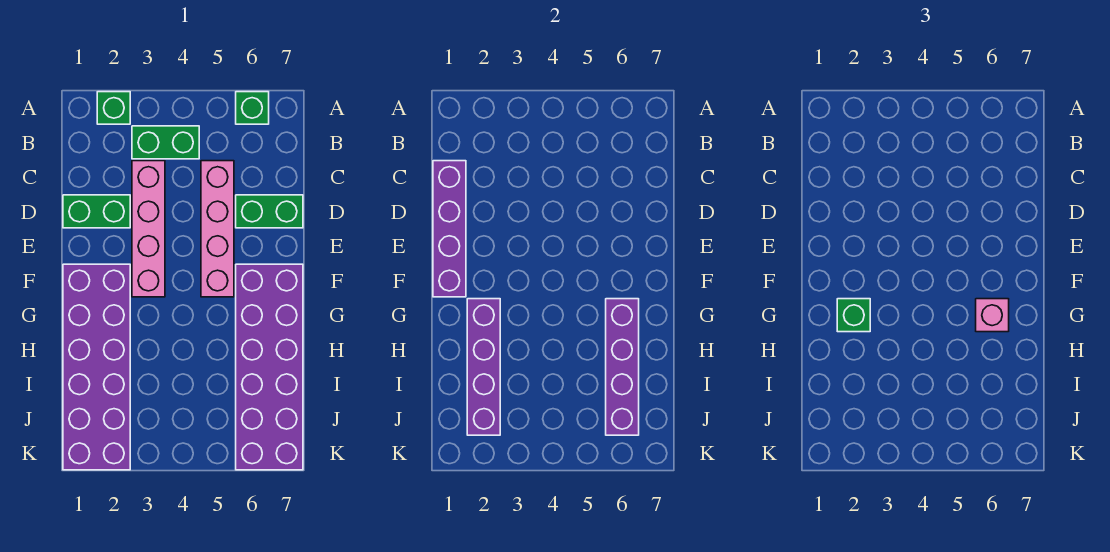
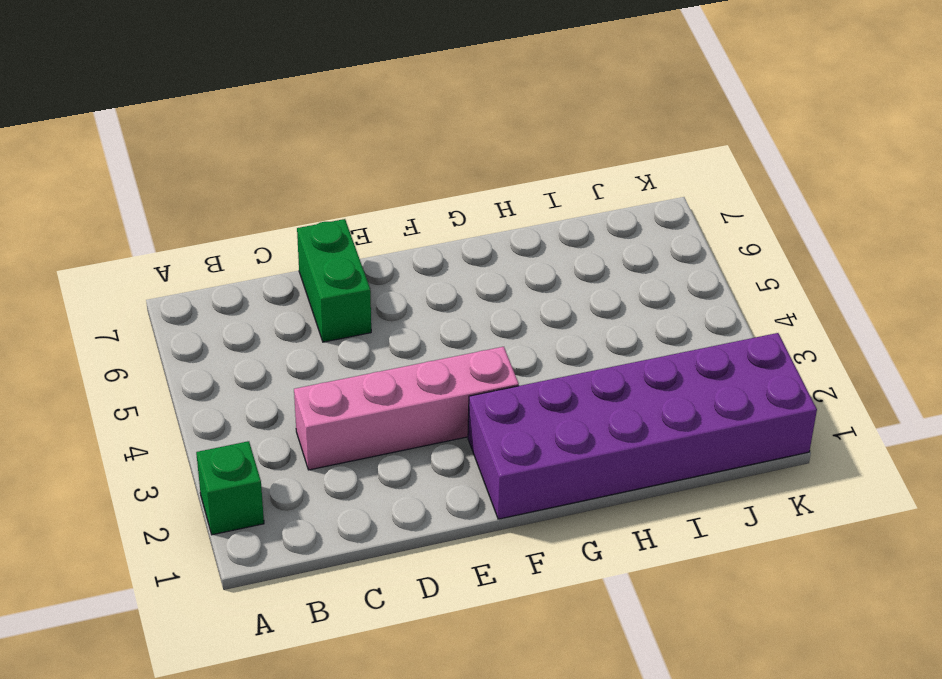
none -> green brick A6 level 1
none -> green brick B3:B4 level 1
none -> pink brick C5:F5 level 1

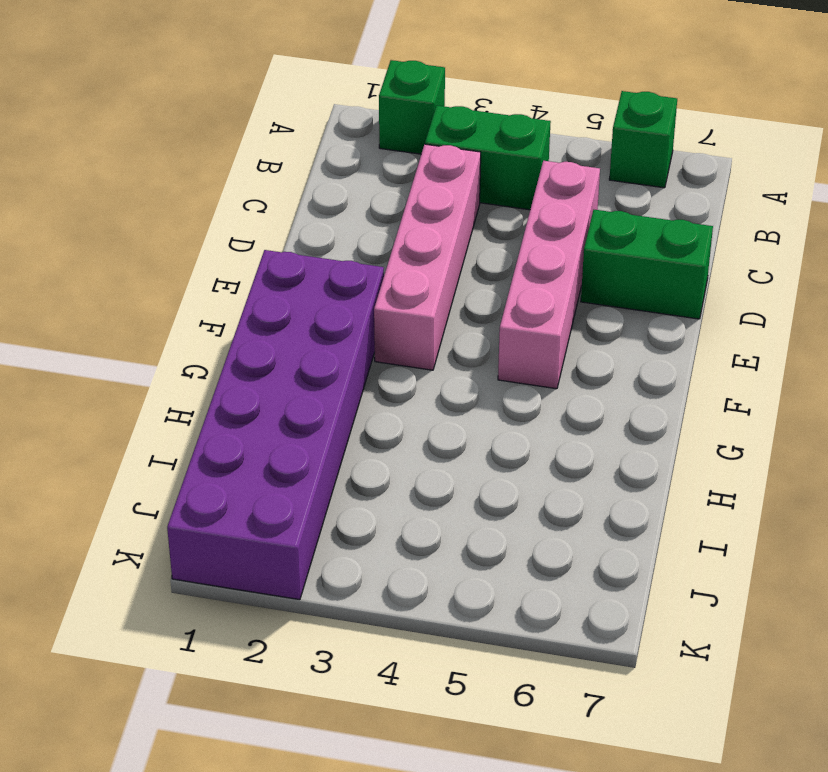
none -> green brick D1:D2 level 1
none -> purple brick F6:K7 level 1
none -> purple brick C1:F1 level 2

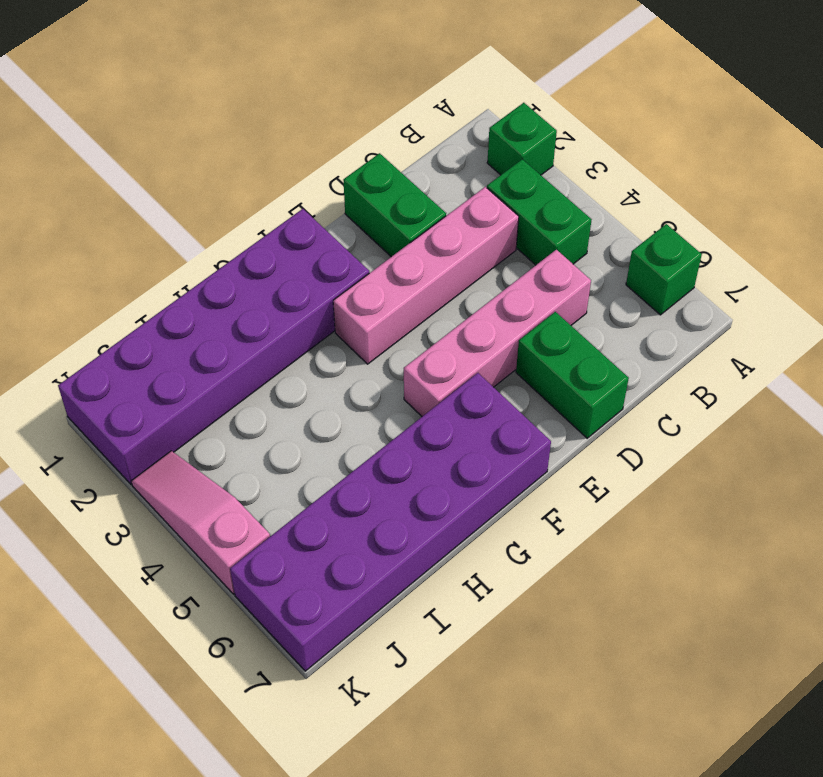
pink slope K3:K5 level 1 top 5 -> none
none -> purple brick C1:F1 level 2
none -> purple brick G2:J2 level 2
none -> purple brick G6:J6 level 2

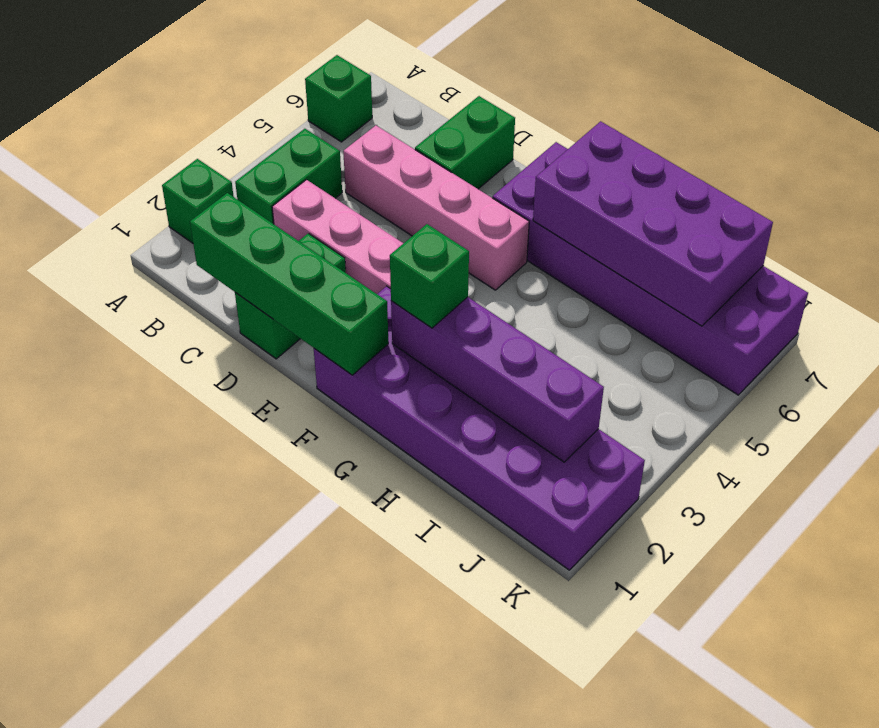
green brick C1:F1 level 2 -> purple brick C1:F1 level 2
purple brick G6:J7 level 2 -> purple brick G6:J6 level 2
none -> pink brick G6 level 3

